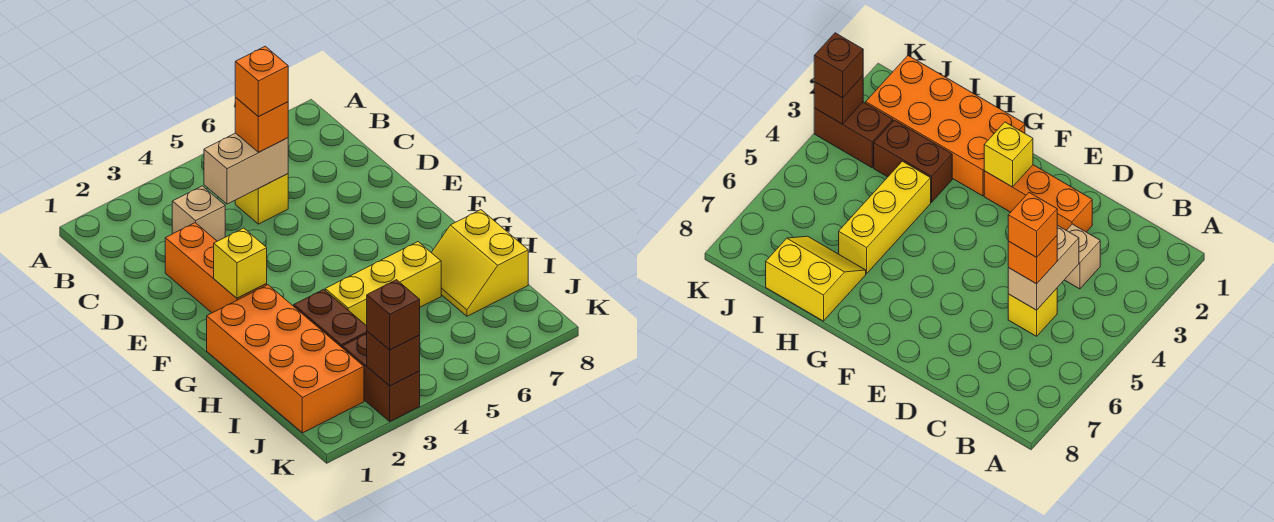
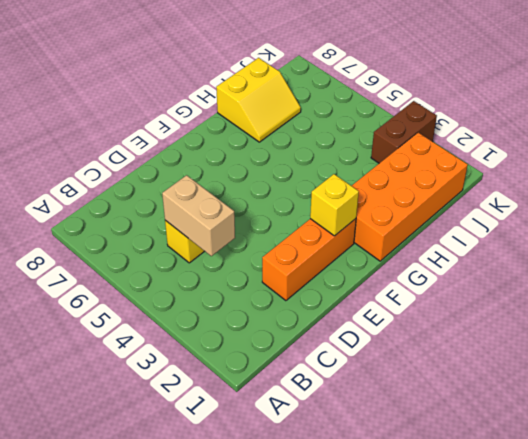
none -> tan brick C3 level 1
none -> brown brick H3:I3 level 1
none -> yellow brick H4:H6 level 1

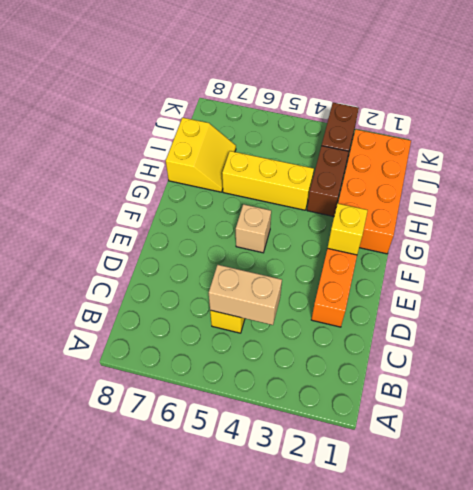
tan brick F5 level 1 -> tan brick C3 level 1
none -> brown brick K3 level 2
none -> orange brick C5 level 3
none -> brown brick K3 level 3

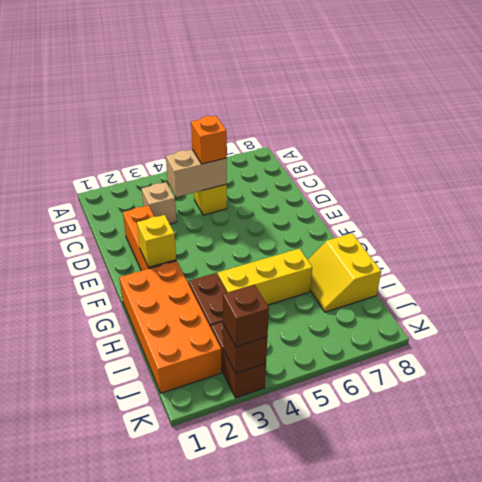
none -> orange brick C5 level 4

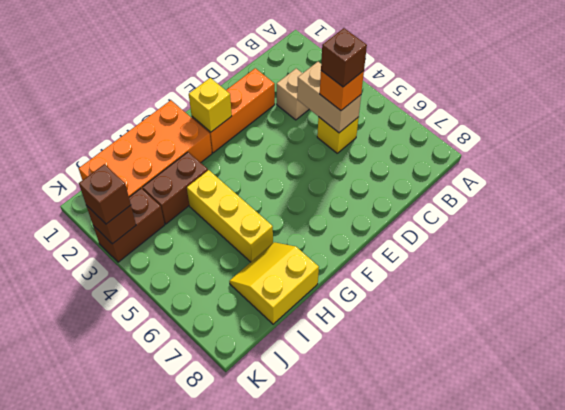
brown brick C5 level 4 -> orange brick C5 level 4

